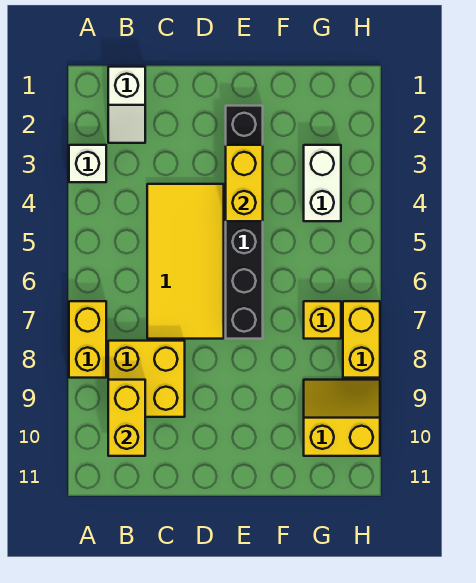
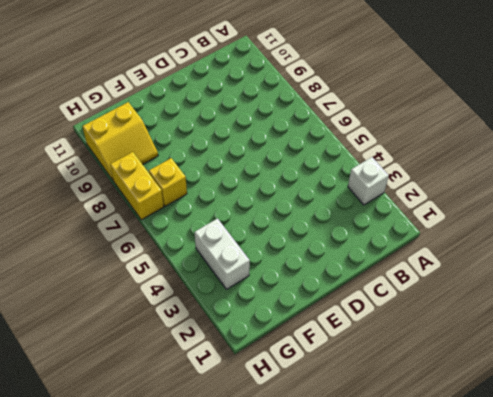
none -> yellow brick A7:A8 level 1
none -> white slope B1:B2 level 1 top 1
none -> yellow brick B8:C9 level 1

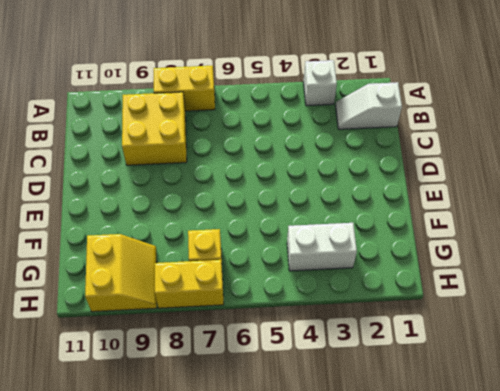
none -> yellow tile C4:D7 level 1
none -> black brick E2:E7 level 1
none -> yellow brick B9:B10 level 2

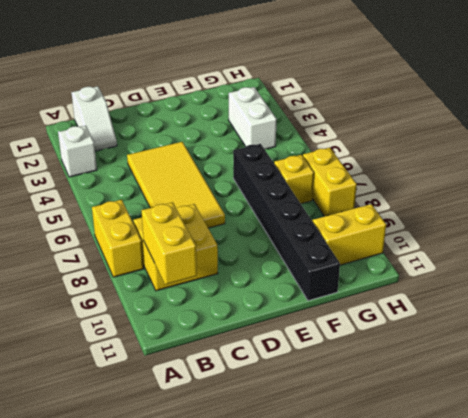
black brick F6:F11 level 1 -> black brick E2:E7 level 1
none -> yellow brick E3:E4 level 2

